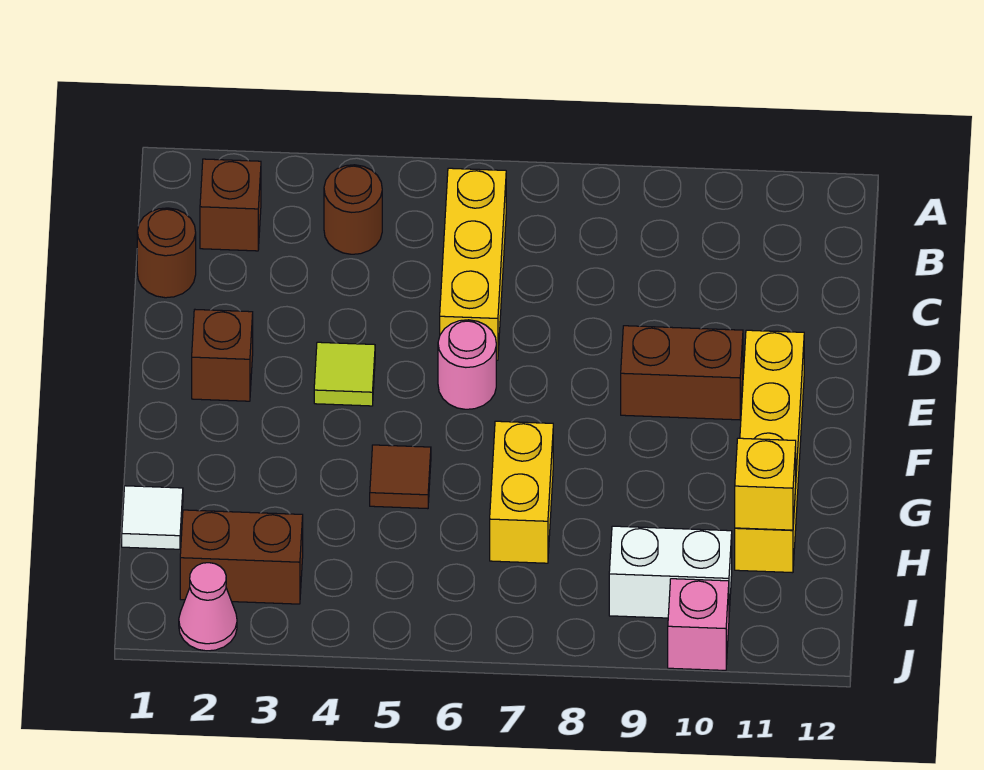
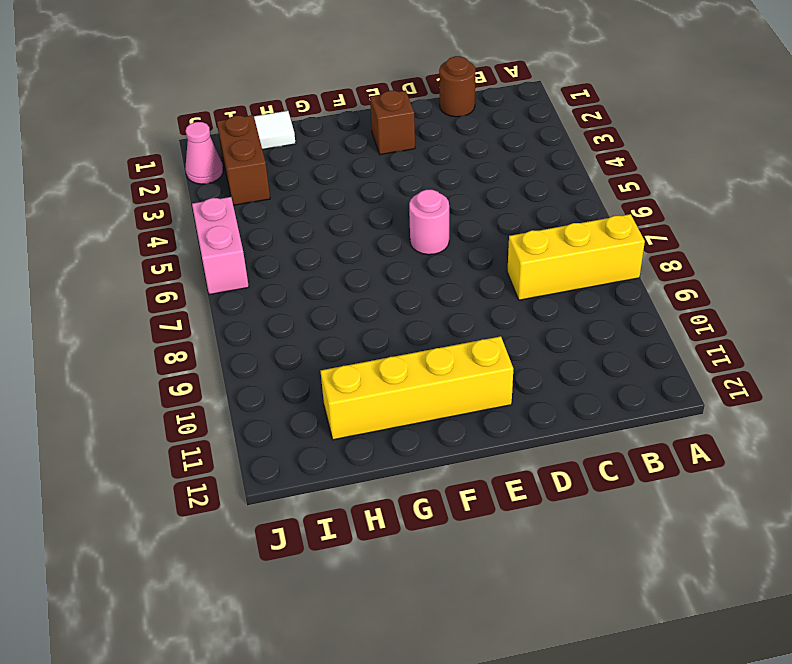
yellow brick A8:C8 level 1 -> yellow brick B6:D6 level 1
pink brick J5:J6 level 1 -> none
none -> brown brick B2 level 1
none -> brown round brick B4 level 1
none -> lime tile E4 level 1

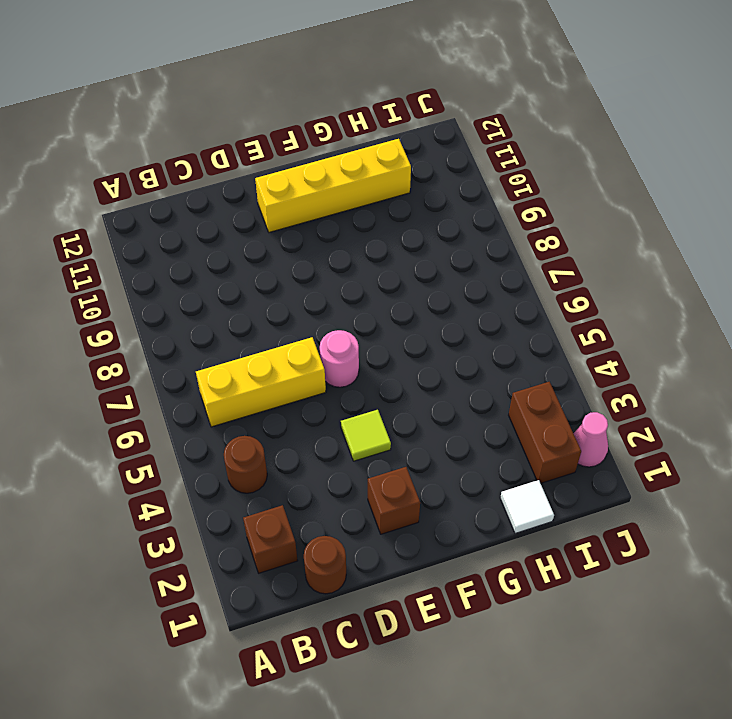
none -> brown brick E9:E10 level 1
none -> brown tile G5 level 1
none -> yellow brick G7:H7 level 1

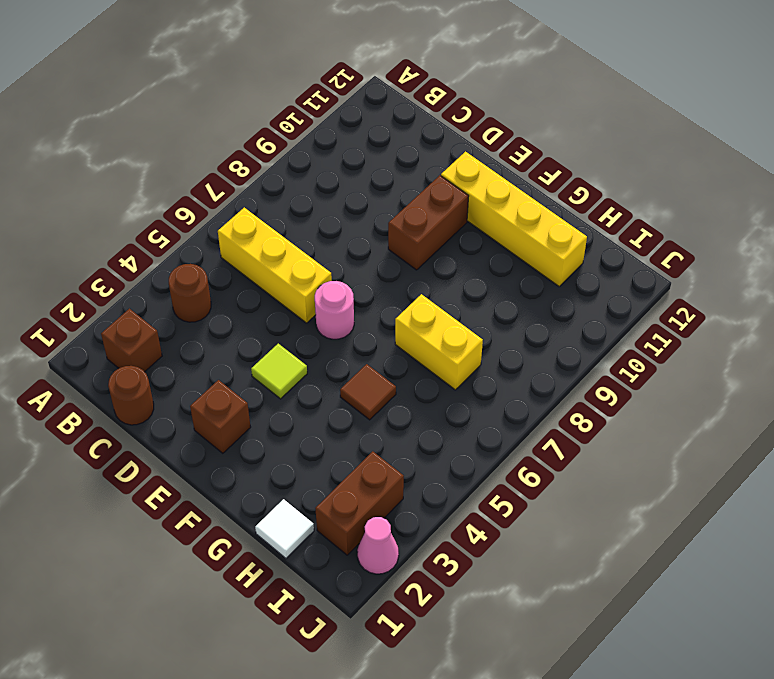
none -> white brick I9:I10 level 1
none -> pink brick J10 level 1
none -> yellow brick H11 level 2

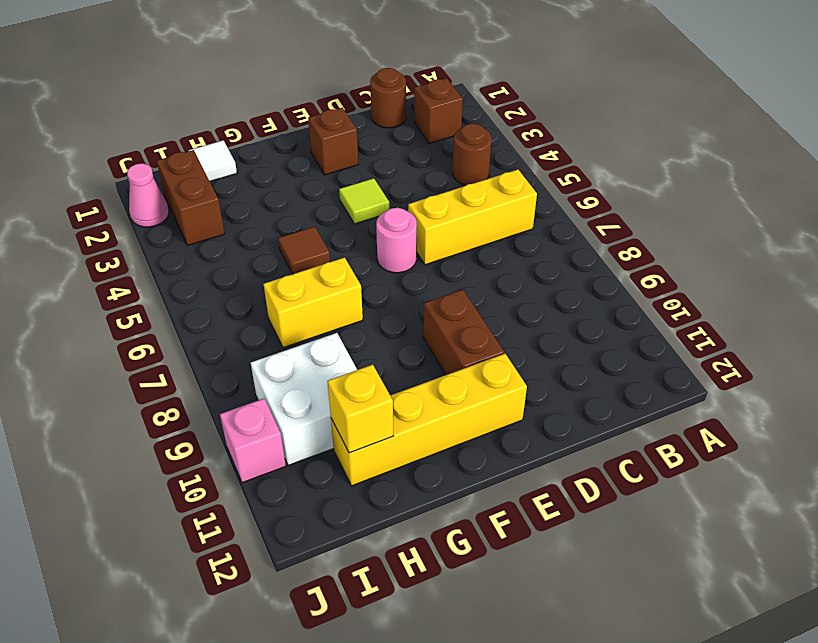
white brick H9:I10 level 1 -> white brick I9:I10 level 1

